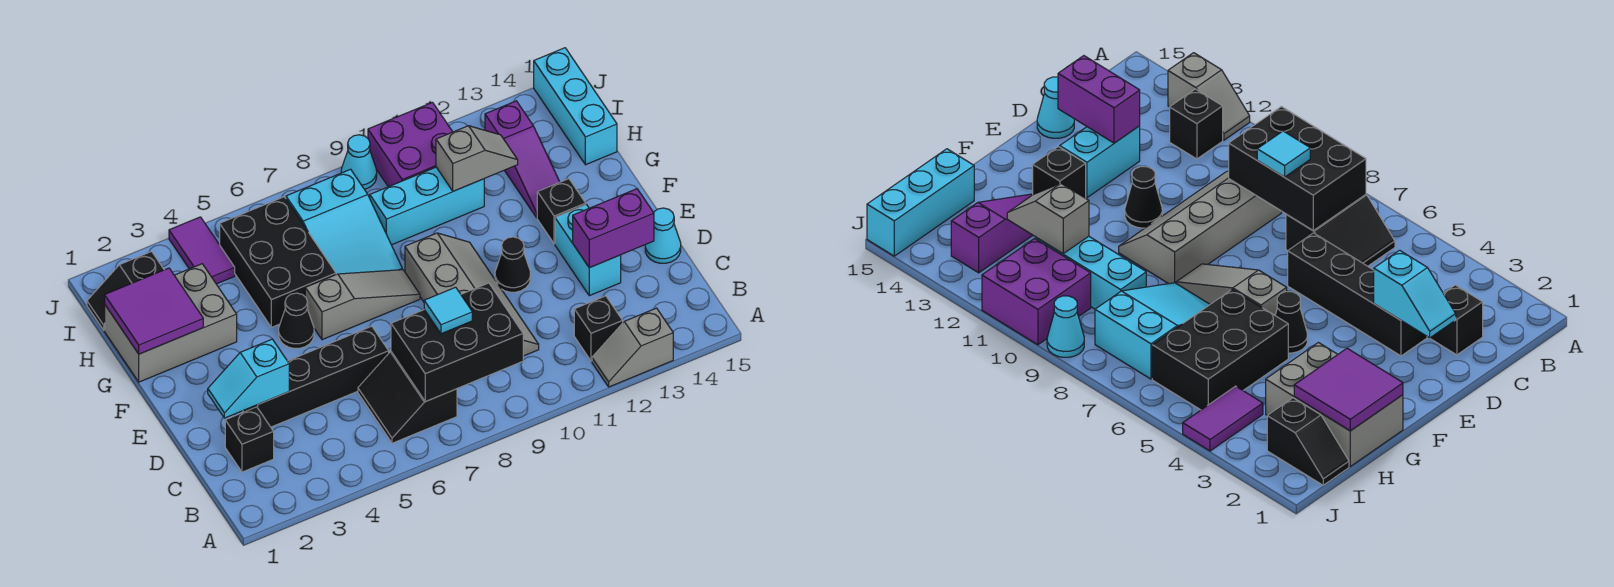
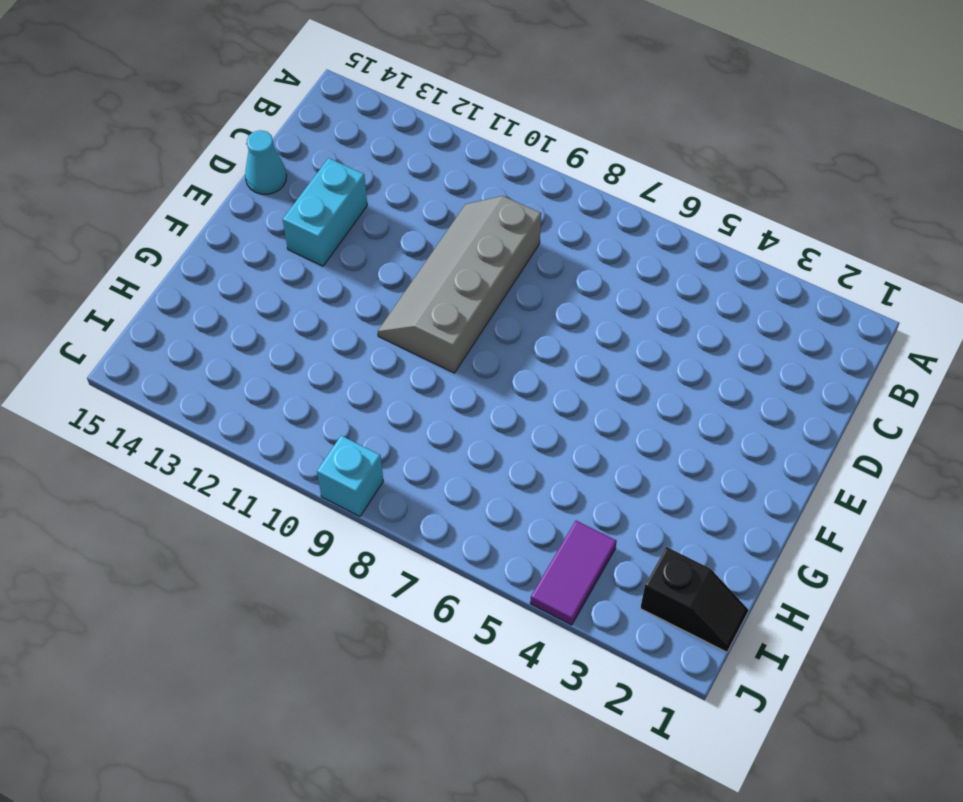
cyan brick J9 level 1 -> cyan cone J9 level 1
none -> grey slope A12:A13 level 1 top 13
none -> black slope B6:C7 level 1 top 7
none -> black brick B12 level 1

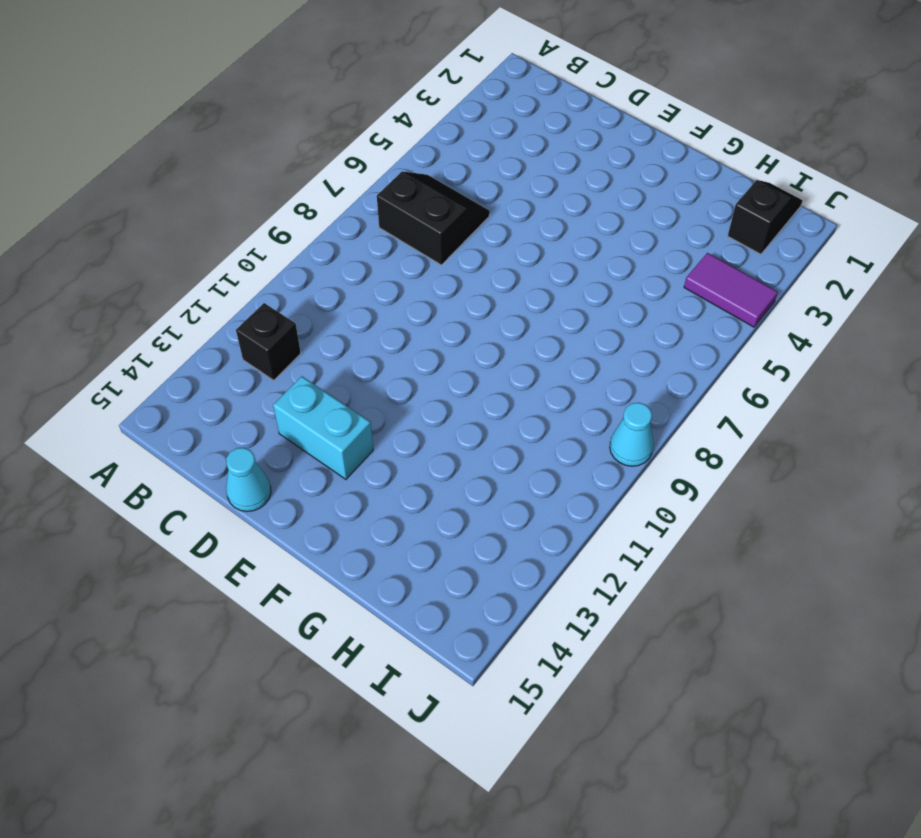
none -> grey slope A12:A13 level 1 top 13
none -> black brick C2 level 1
none -> grey slope C9:F10 level 1 top 9

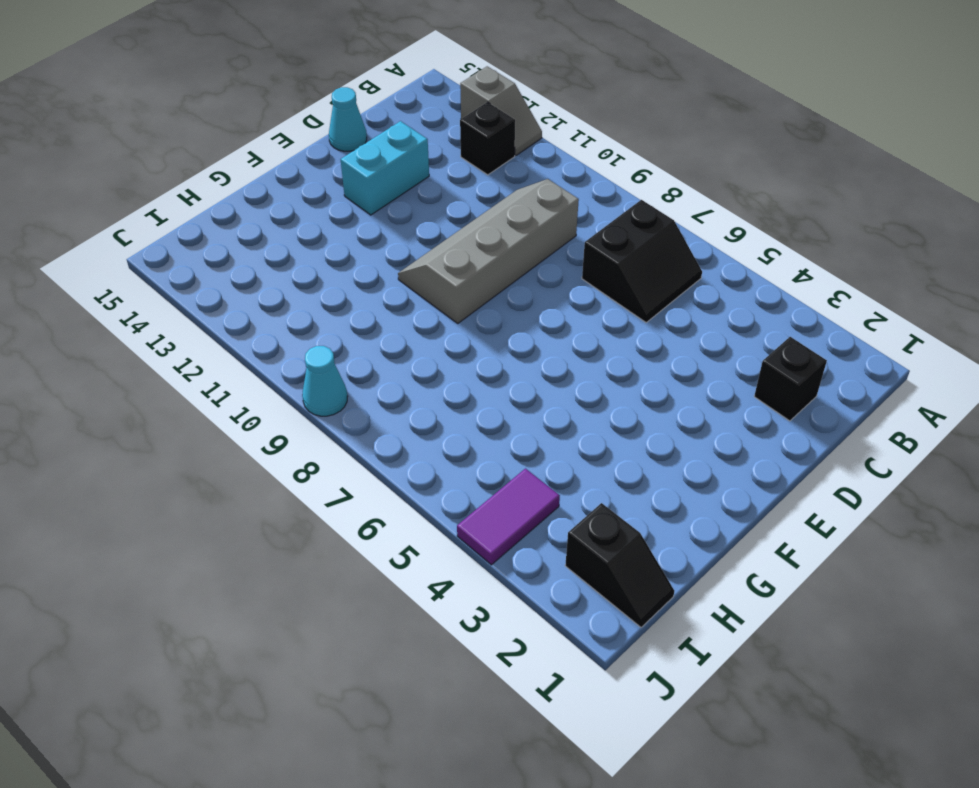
none -> black brick D3:D6 level 1
none -> black cone E11 level 1
none -> black cone F5 level 1

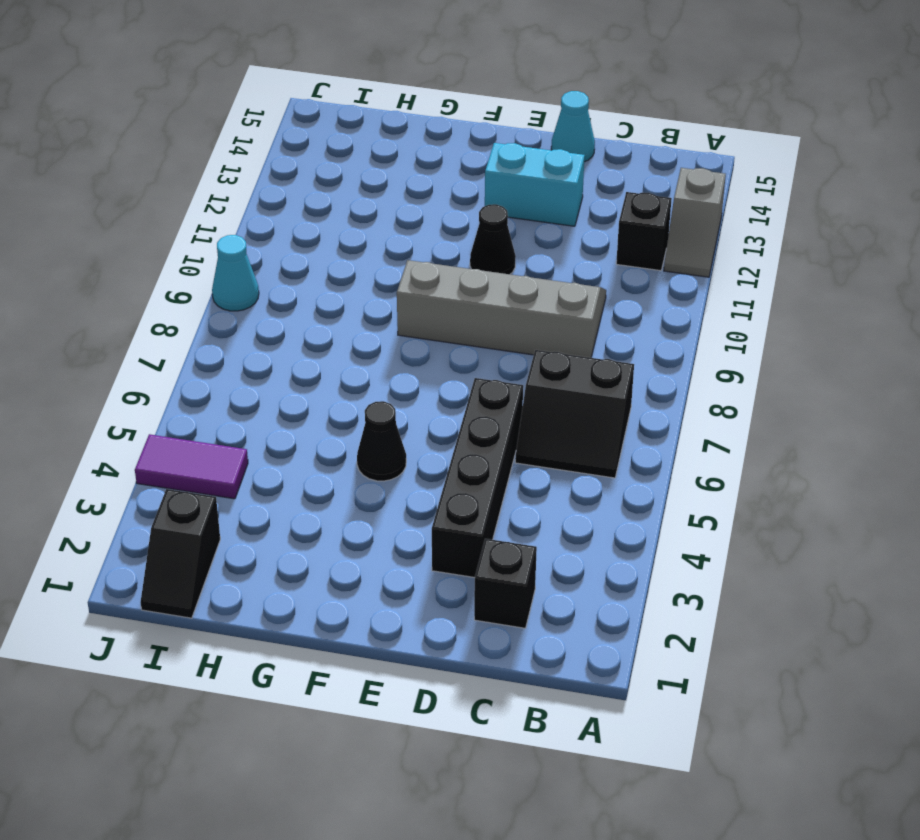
none -> grey slope F6:F8 level 1 top 6
none -> black brick F13 level 1
none -> grey brick G1:H3 level 1

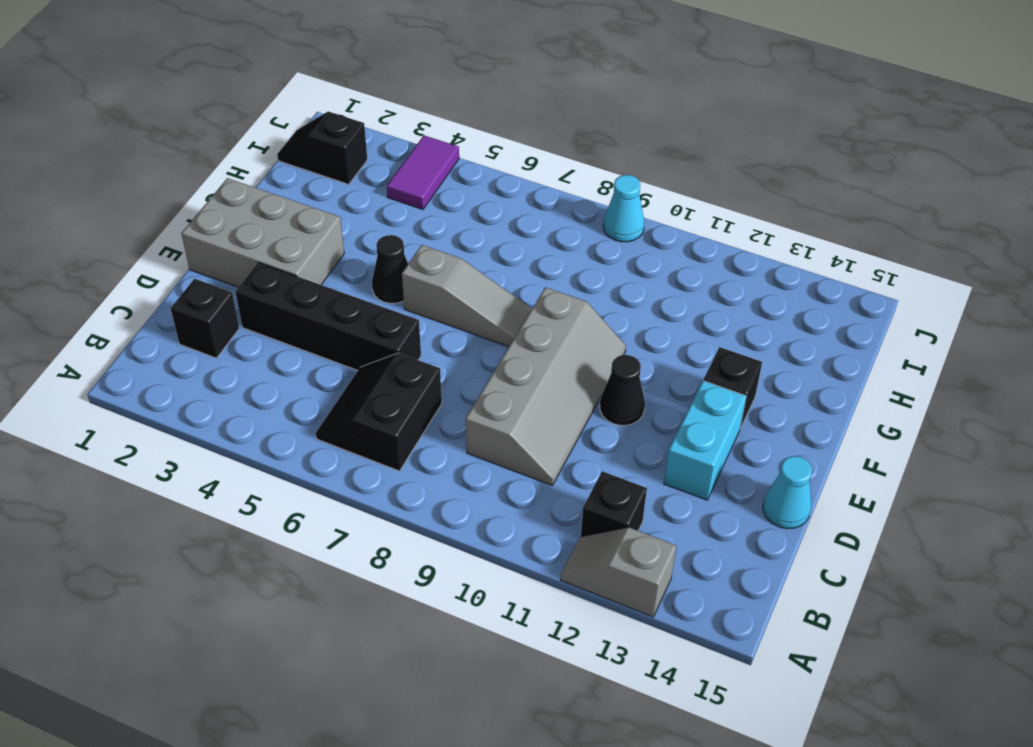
grey brick E1:F3 level 1 -> grey brick G1:H3 level 1
none -> black brick G5:I6 level 1
none -> cyan slope G7:I8 level 1 top I
none -> purple slope G13:I13 level 1 top I

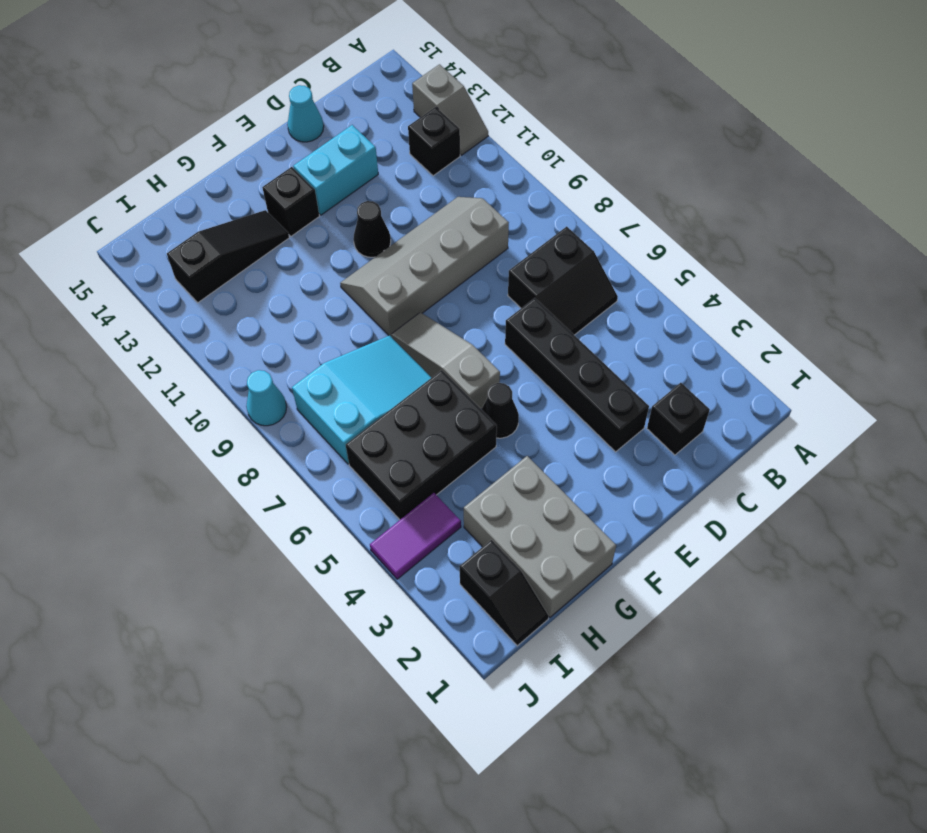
black slope G13:I13 level 1 top I -> purple slope G13:I13 level 1 top I
none -> cyan brick H9:H11 level 1
none -> cyan brick H15:J15 level 1
none -> purple brick I10:J11 level 1

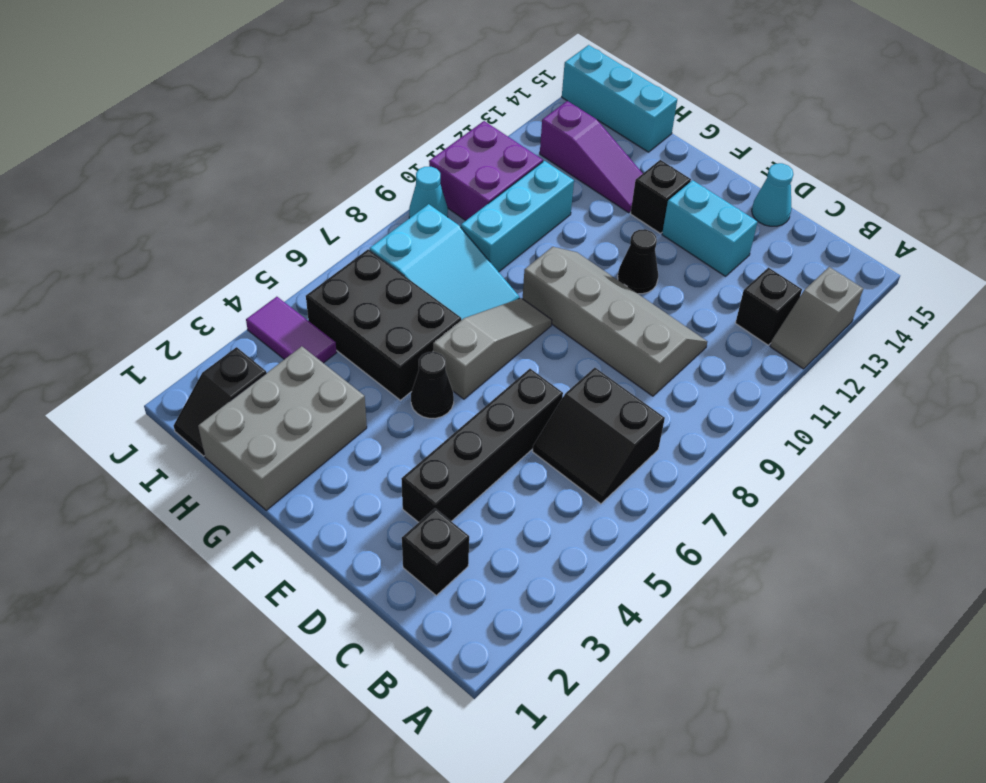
none -> black brick B7:C9 level 2
none -> cyan slope D2:D3 level 2 top 3
none -> purple brick D13:D14 level 2

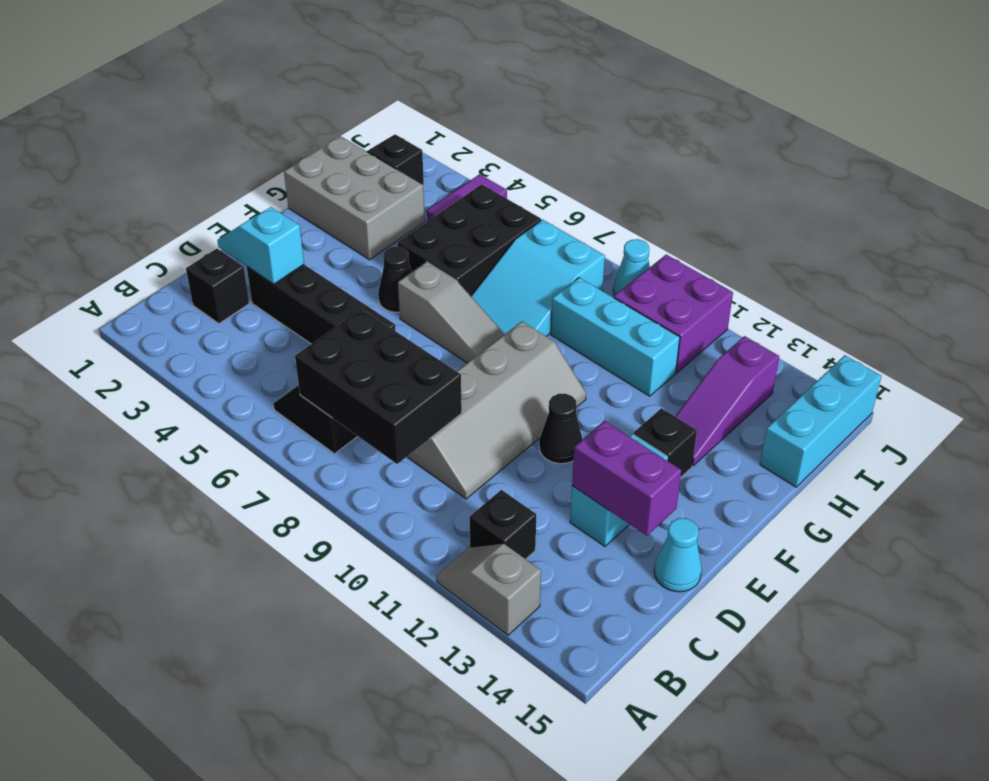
none -> purple tile G1:H2 level 2
none -> grey slope H11:H12 level 2 top 11
none -> cyan tile C8 level 3

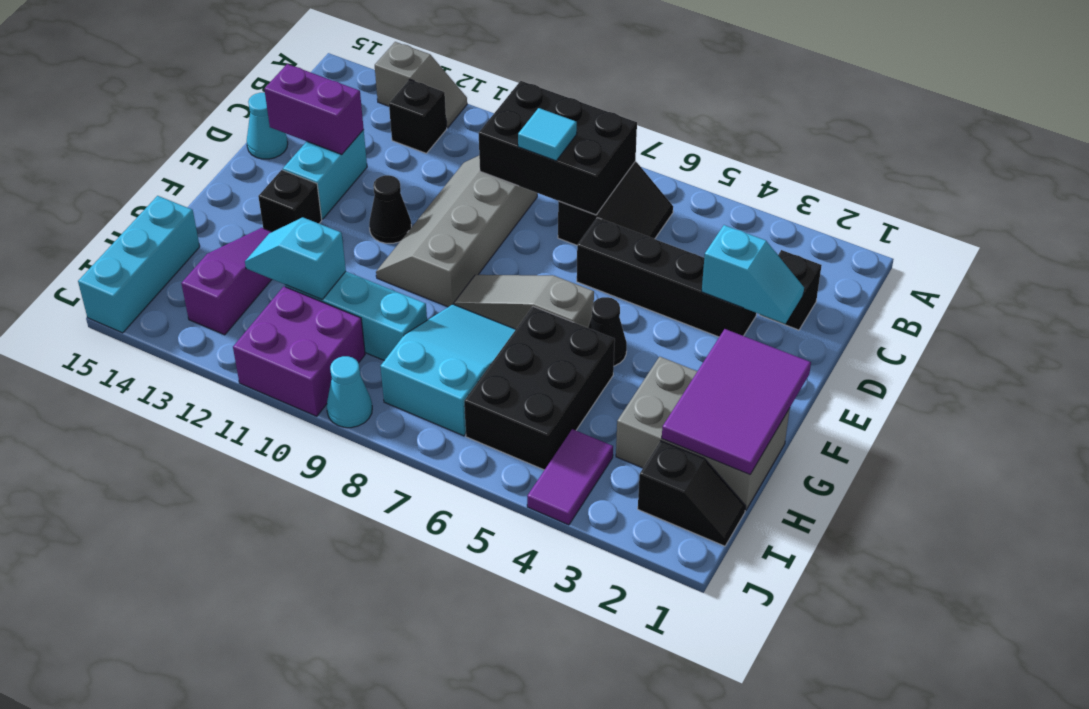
purple tile F1:H2 level 2 -> purple tile G1:H2 level 2
cyan slope H11:H12 level 2 top 11 -> grey slope H11:H12 level 2 top 11

